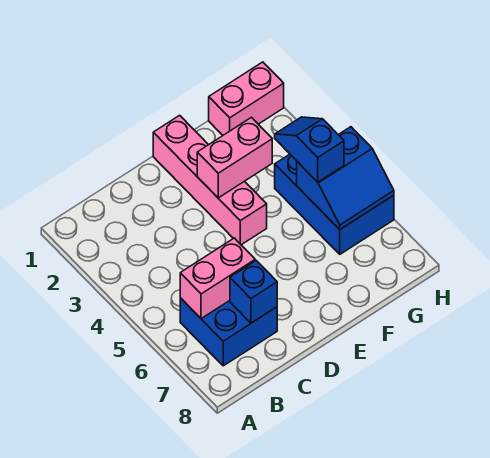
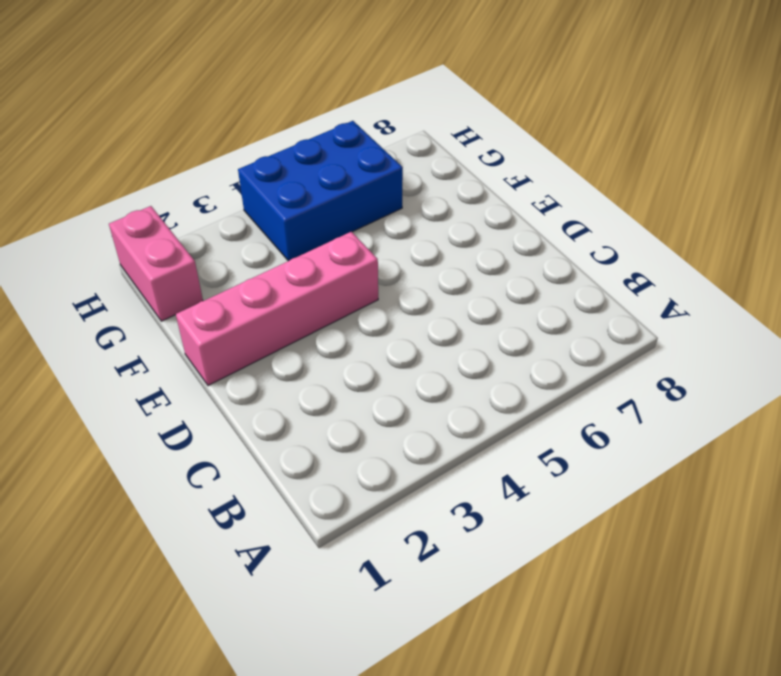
none -> blue brick B6:C7 level 1
none -> pink brick B6:C6 level 2

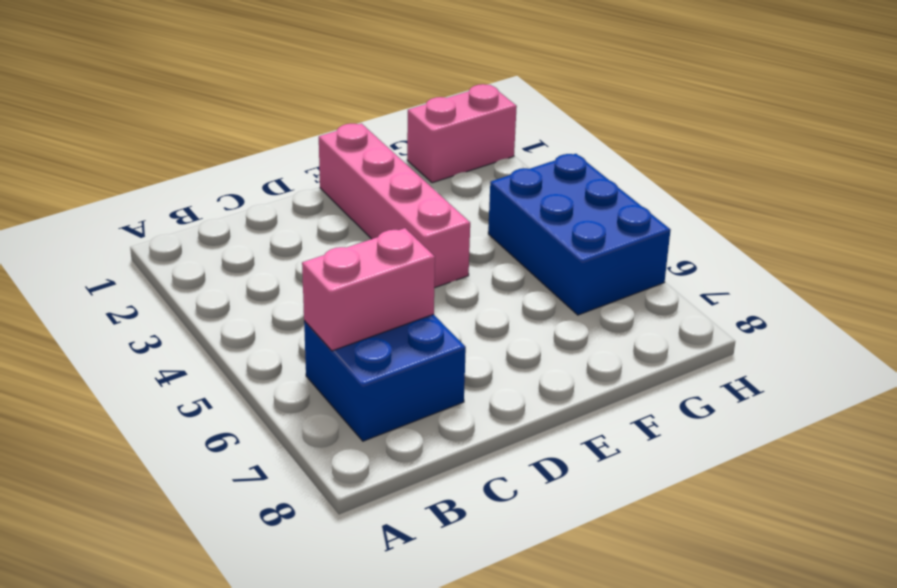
none -> blue brick C7 level 2
none -> pink brick E3:F3 level 2

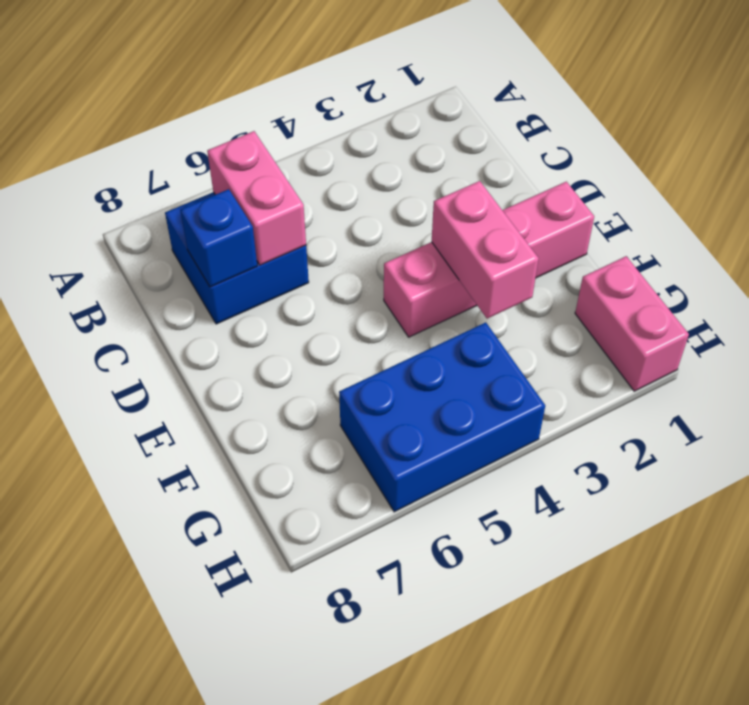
none -> blue slope G5:H6 level 2 top 5
none -> blue slope G4:G5 level 3 top 5

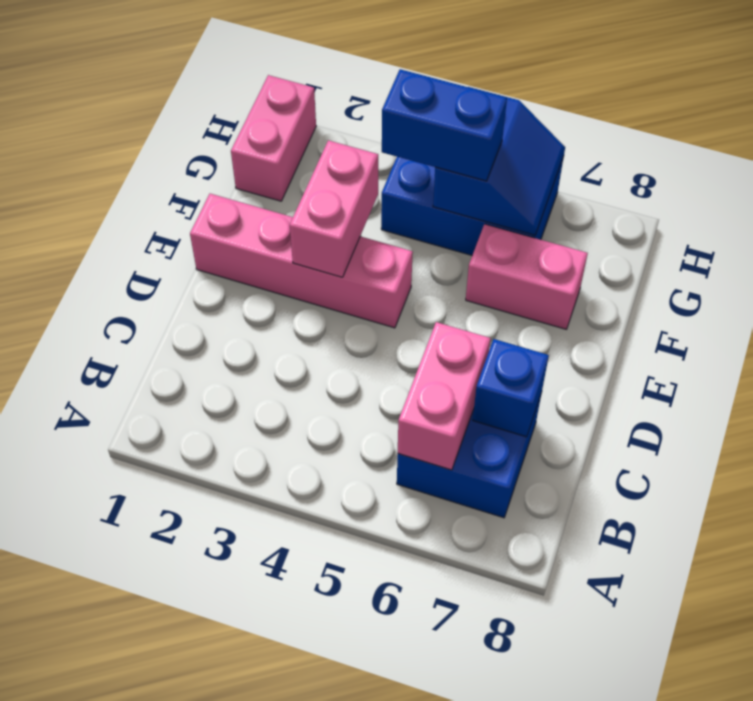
pink brick F6:F7 level 1 -> none
blue brick G4:G5 level 3 -> blue slope G4:G5 level 3 top 5

